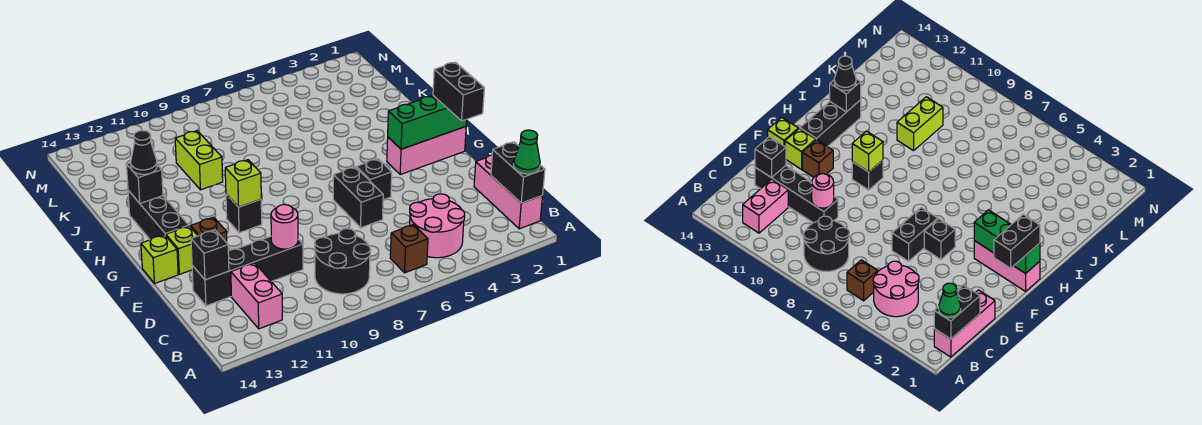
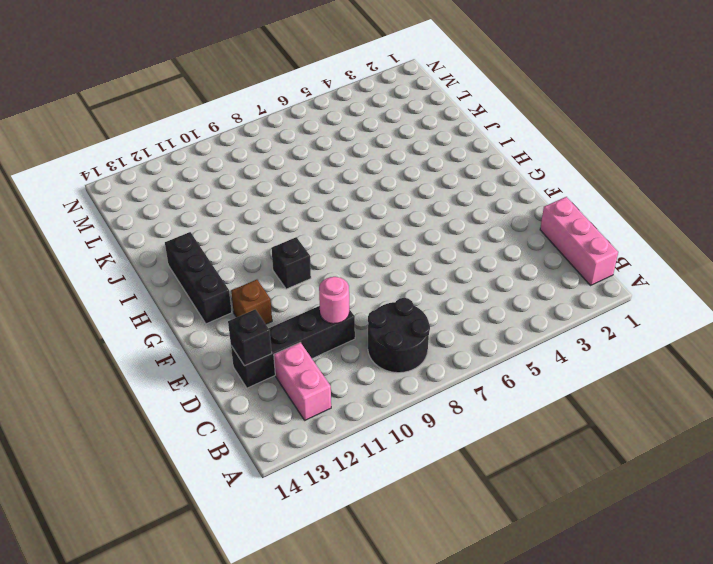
none -> pink round brick B4:C5 level 1
none -> brown brick B6 level 1
none -> black brick E6:F6 level 1

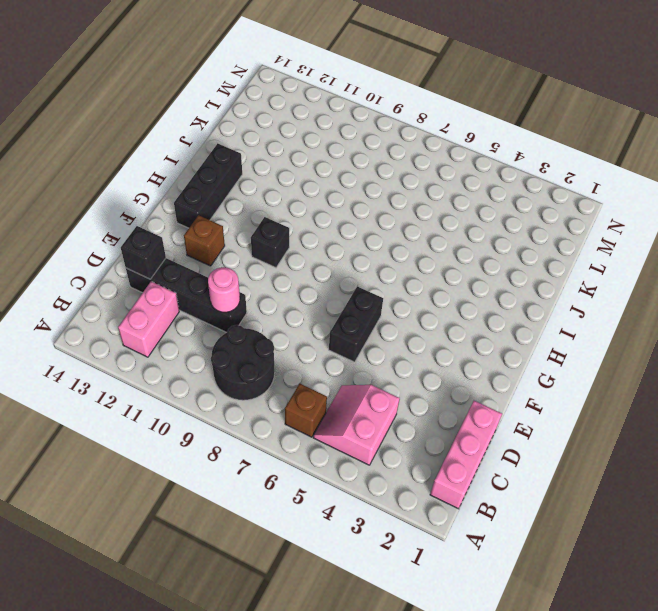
pink slope B4:C5 level 1 top 4 -> pink round brick B4:C5 level 1
none -> black brick F5 level 1
none -> lime brick F13 level 1
none -> lime brick F14 level 1

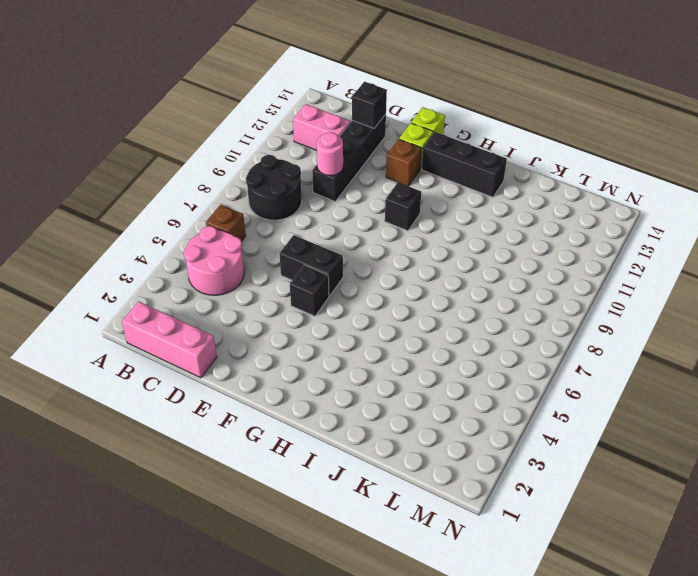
none -> pink brick G1:G3 level 1
none -> lime brick J10:K10 level 1
none -> black brick B1:C1 level 2

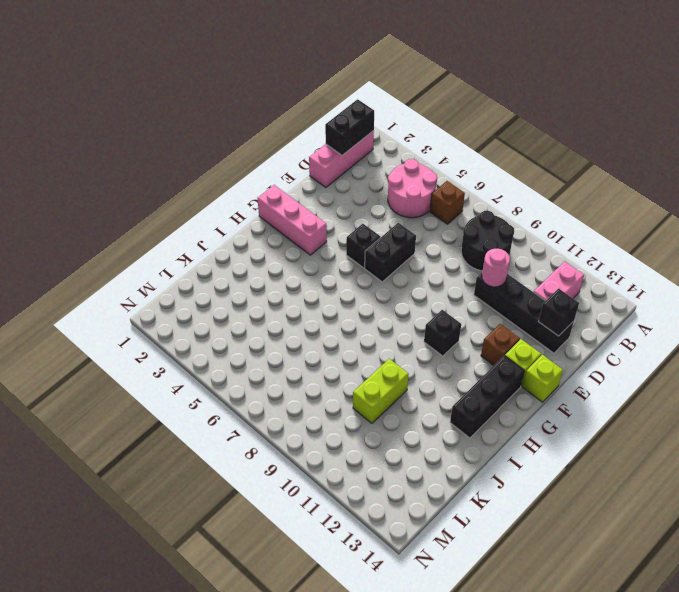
none -> green brick G1:G3 level 2
none -> lime brick G10 level 2
none -> black brick I13 level 2

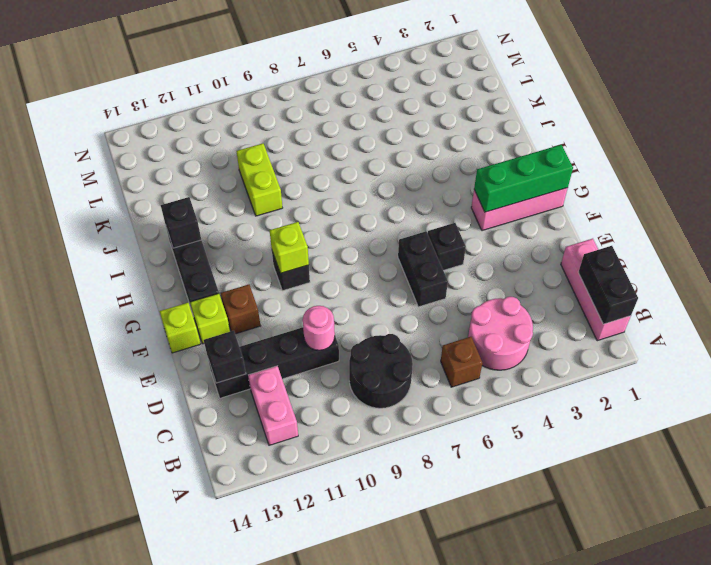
none -> green cone B1 level 3
none -> black brick F1:G1 level 3
none -> black cone I13 level 3

